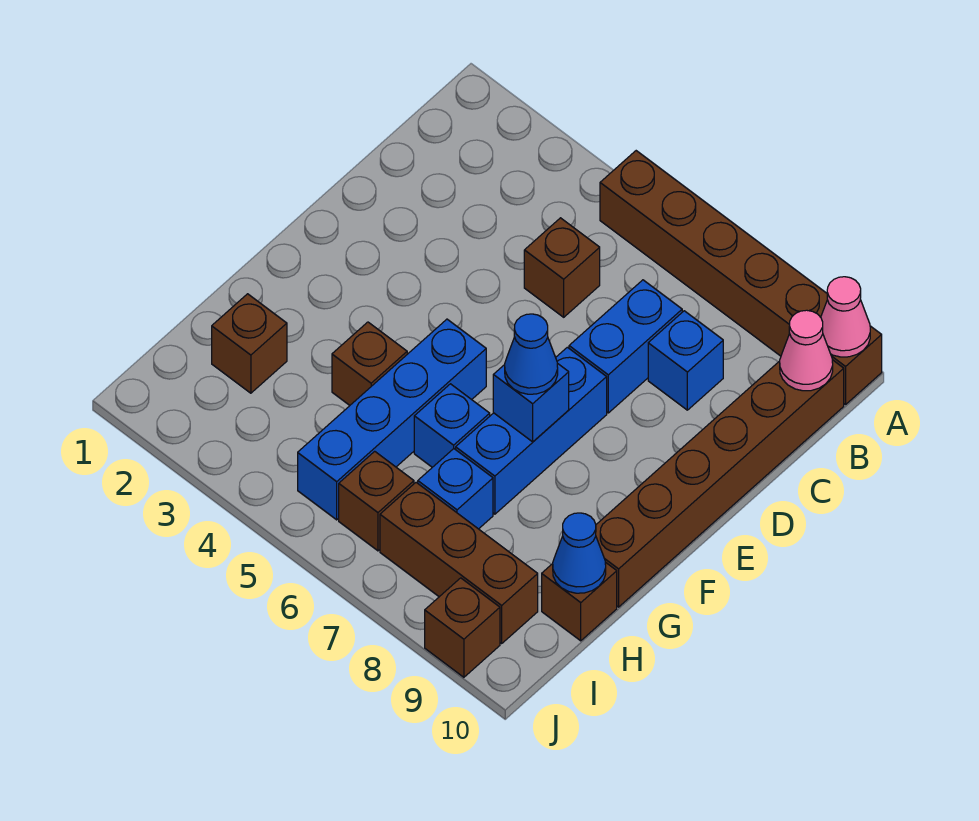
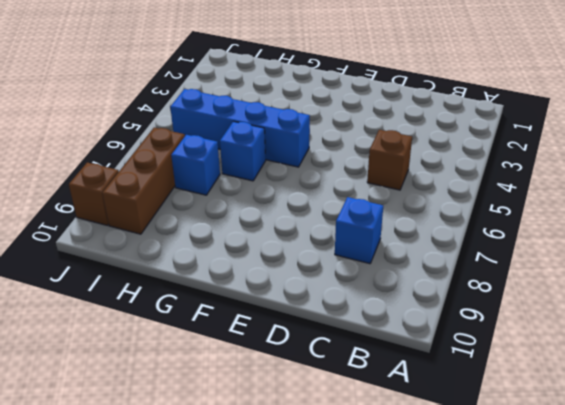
none -> brown brick A5:A10 level 1
none -> brown brick B10:G10 level 1
none -> blue brick C7:D7 level 1

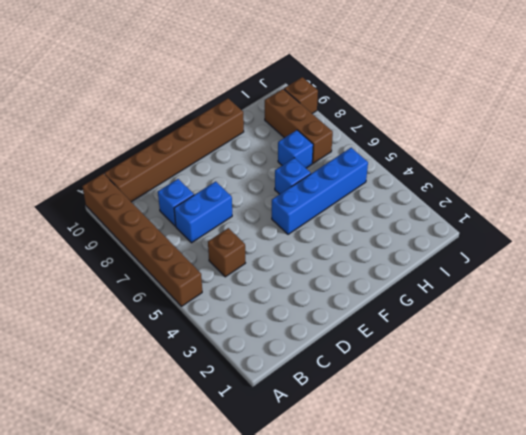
none -> blue brick E7:G7 level 1
none -> brown brick G4 level 1
none -> brown brick H2 level 1

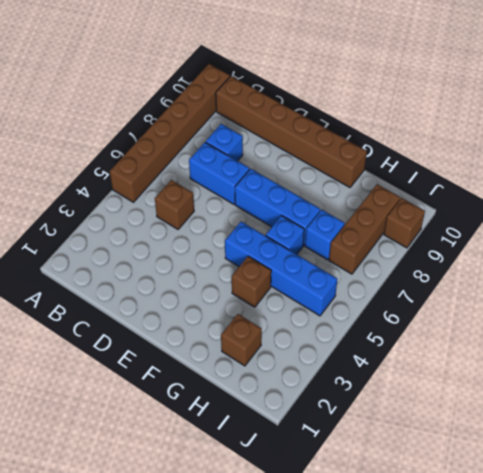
none -> brown brick H10 level 1
none -> brown brick I6 level 1
none -> pink cone A10 level 2

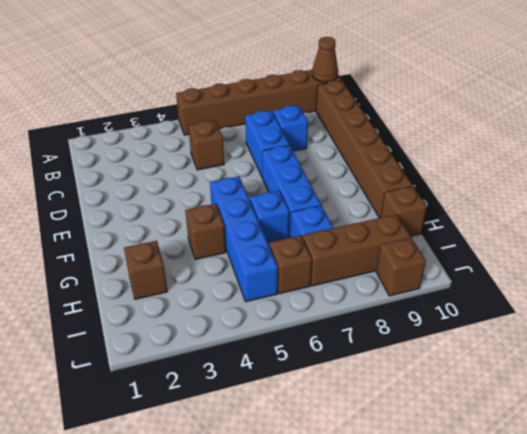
brown cone A10 level 2 -> pink cone A10 level 2
none -> pink cone B10 level 2
none -> blue brick F7 level 2
none -> blue cone H10 level 2

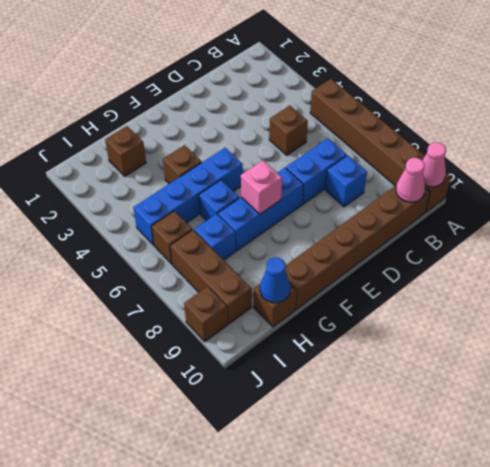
pink brick F7 level 2 -> blue brick F7 level 2
none -> blue cone F7 level 3

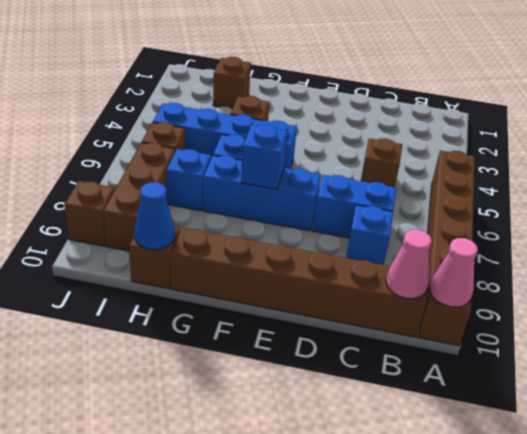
none -> blue cone F7 level 3

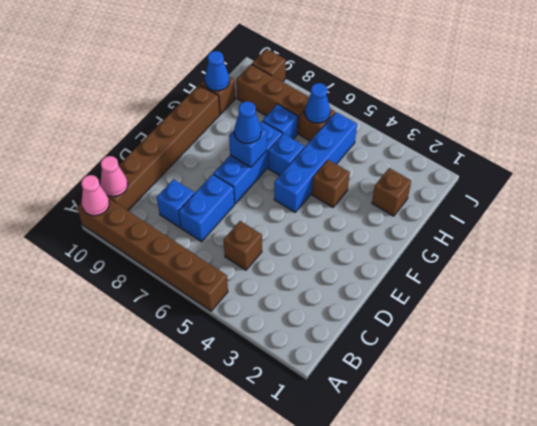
blue cone I6 level 2 -> none

